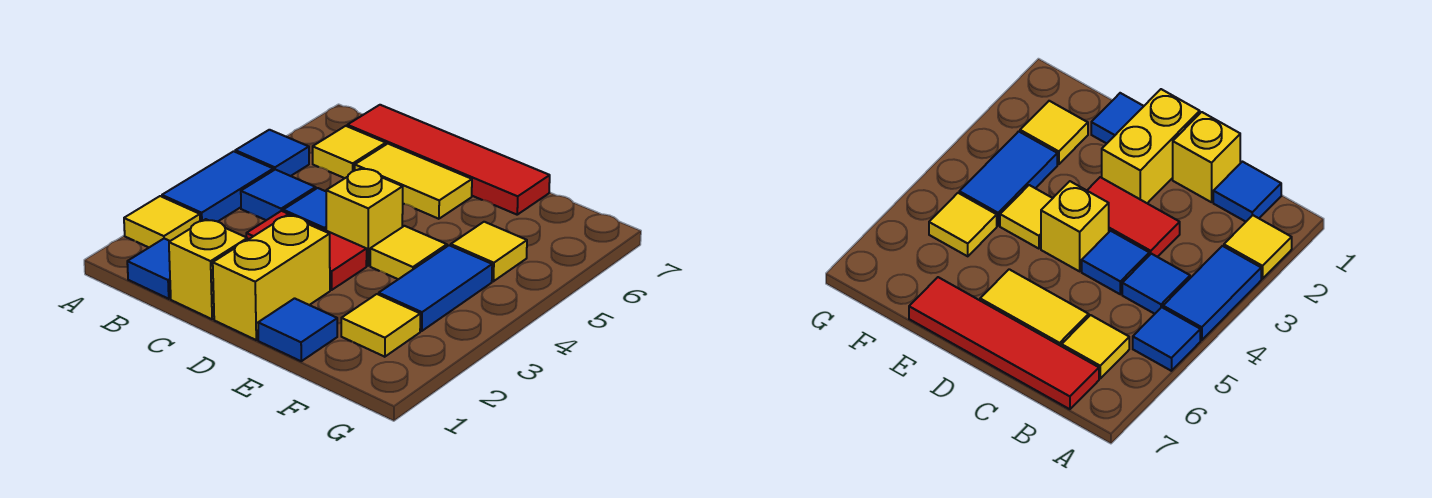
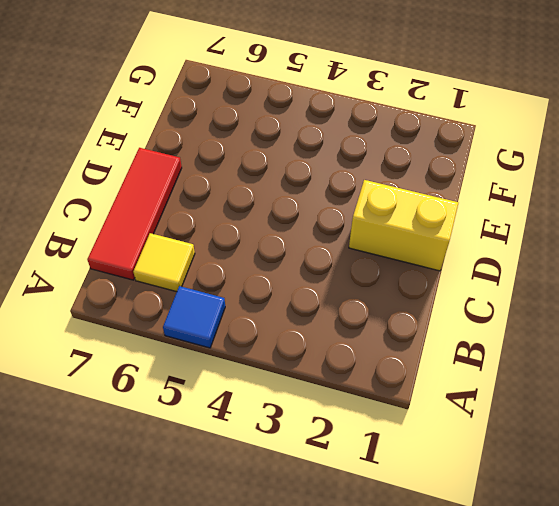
red tile B7:D7 level 1 -> red tile B7:E7 level 1
none -> yellow tile A2 level 1
none -> blue tile A3:A4 level 1
none -> blue tile B1 level 1

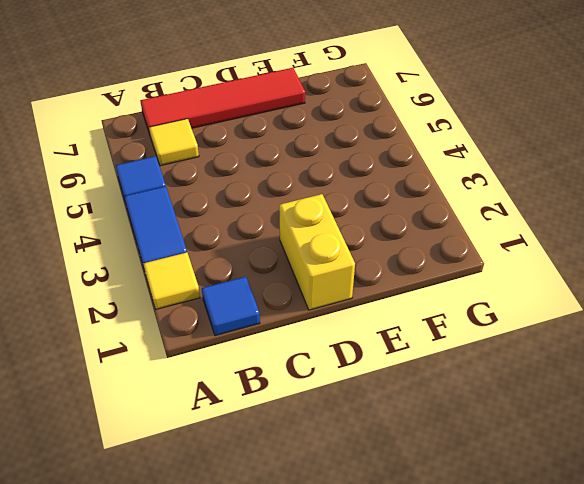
none -> blue tile B4 level 1
none -> yellow brick C1 level 1
none -> red tile C3:D3 level 1

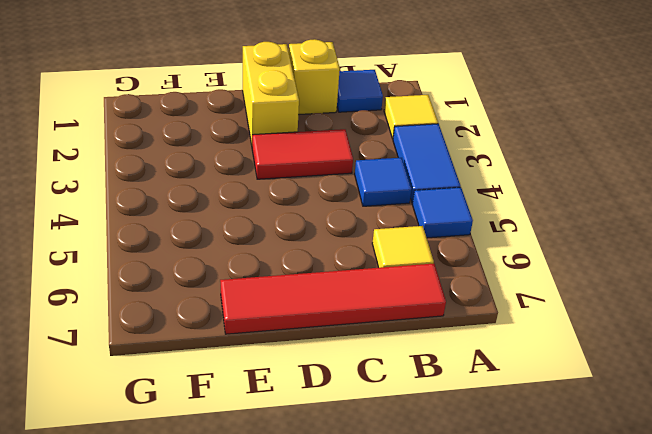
none -> blue tile C4 level 1
none -> yellow tile C6:D6 level 1
none -> yellow brick D4 level 1

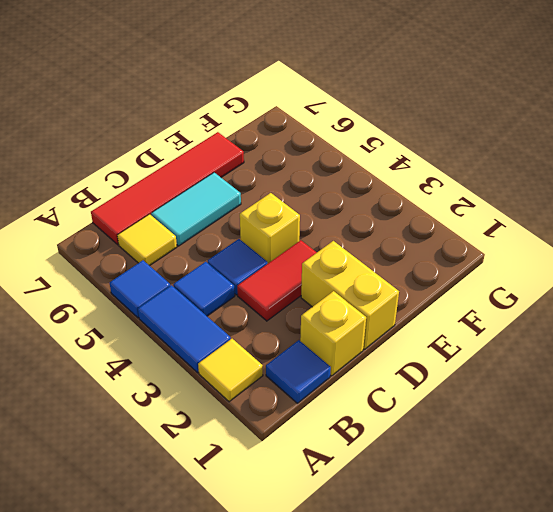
cyan tile C6:D6 level 1 -> yellow tile C6:D6 level 1
none -> blue tile E1 level 1
none -> yellow tile E4 level 1
none -> yellow tile F2 level 1

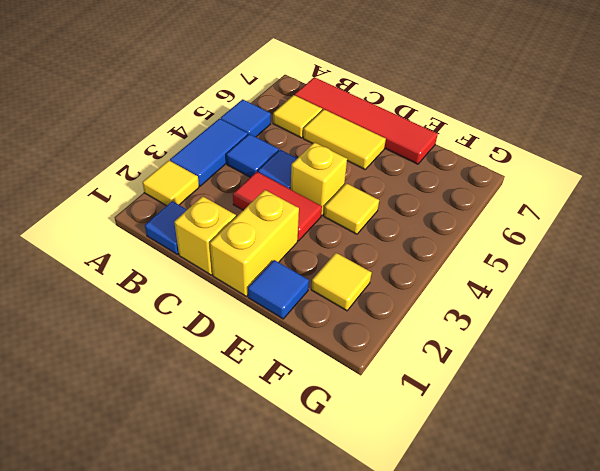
none -> blue tile F3:F4 level 1
none -> yellow tile F5 level 1

